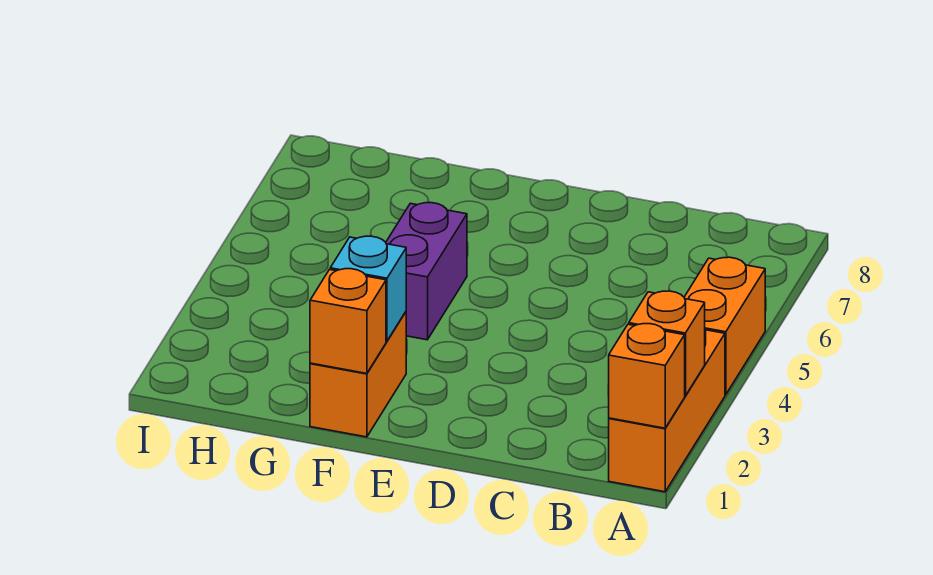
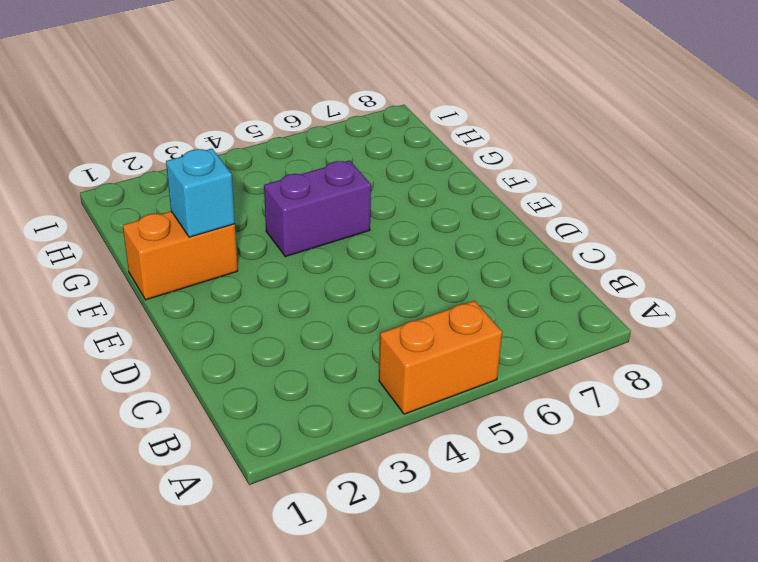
none -> orange brick A1:A3 level 1
none -> orange brick A1 level 2

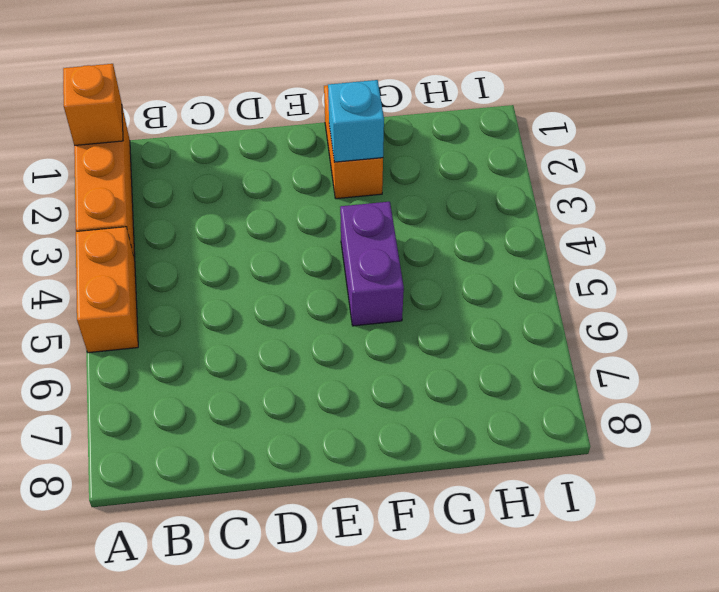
none -> orange brick A2 level 2
none -> orange brick F1 level 2

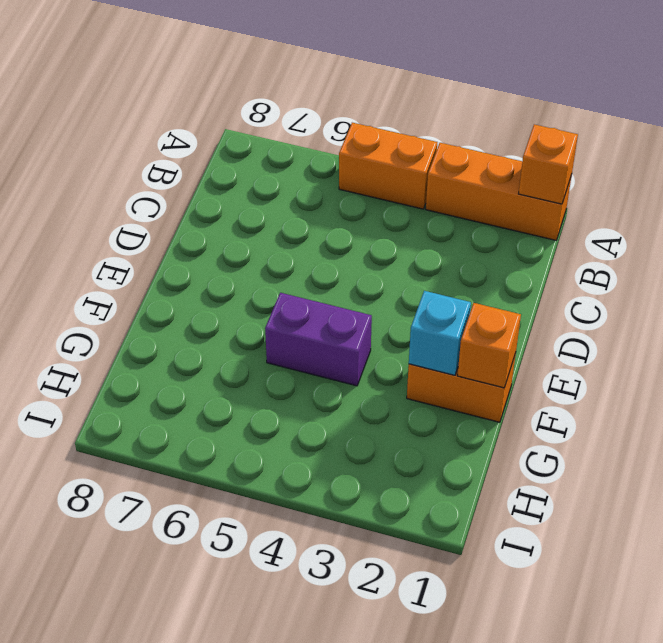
none -> orange brick A2 level 2

